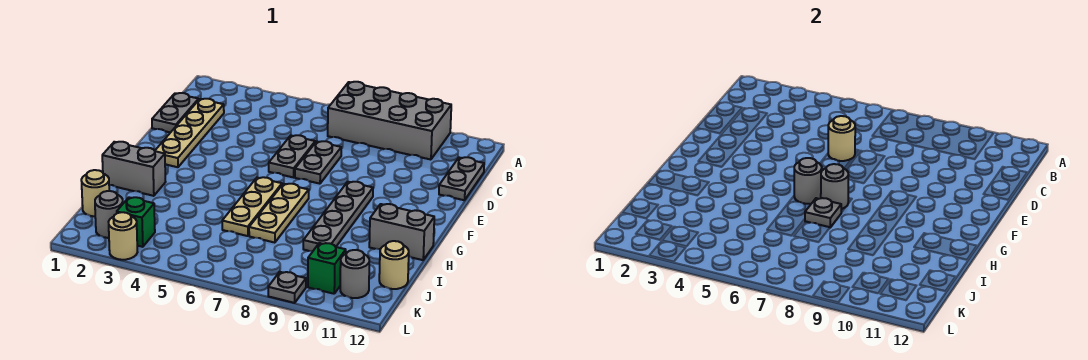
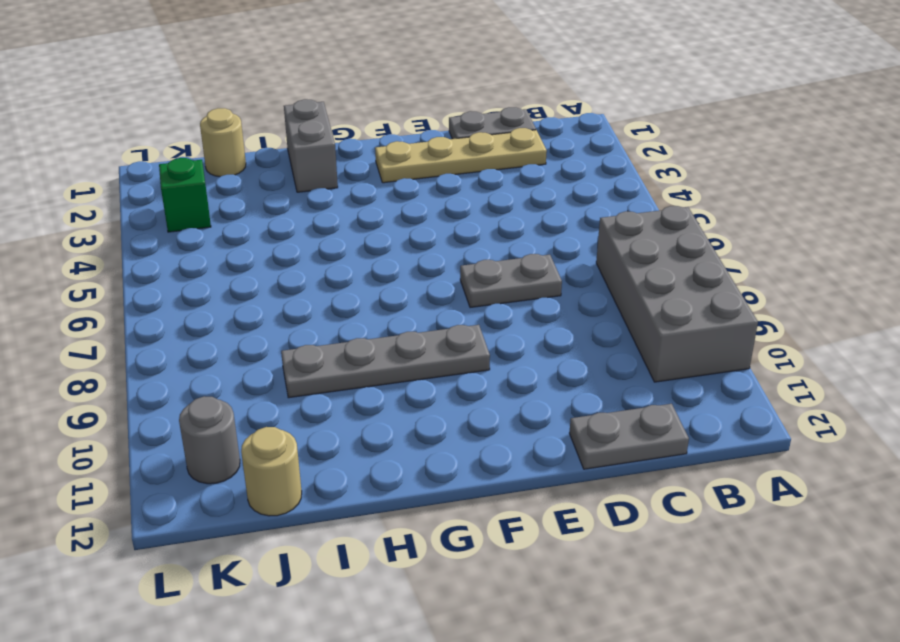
none -> grey plate D6:E6 level 1
none -> tan plate G6:I6 level 1
none -> tan plate G7:I7 level 1

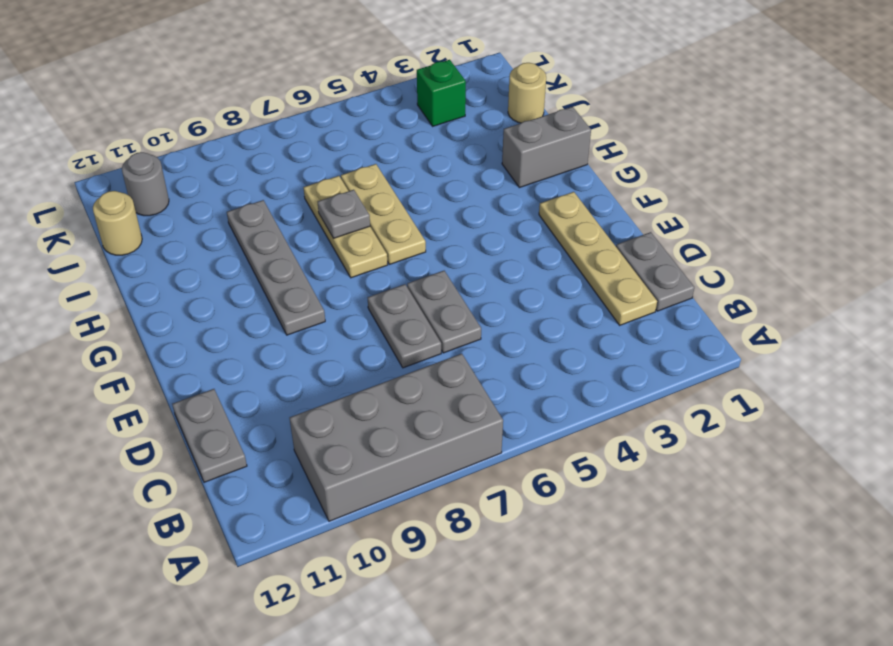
none -> grey brick H11:H12 level 1
none -> grey round brick K2 level 1
none -> green brick K10 level 1

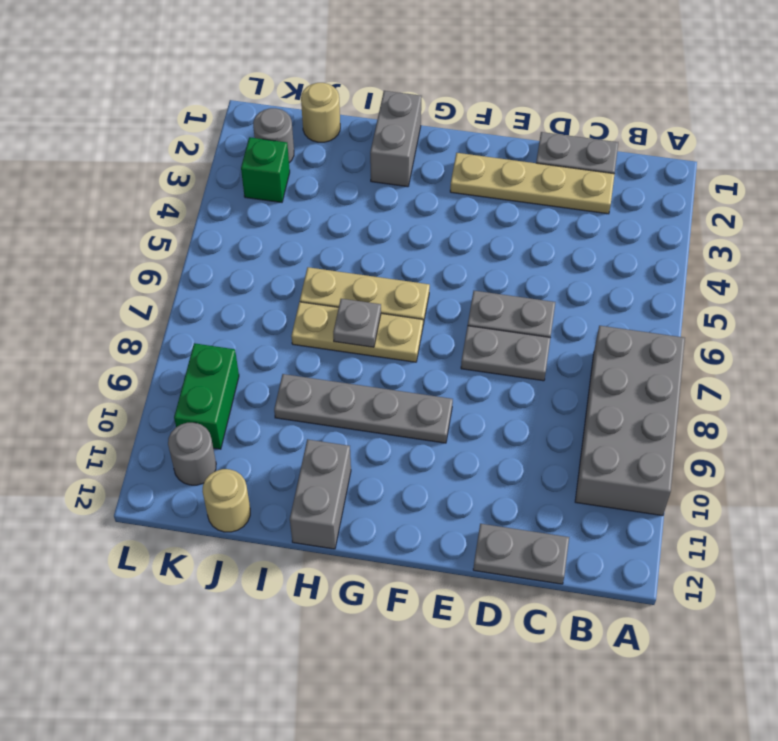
green brick K9:K10 level 1 -> green brick K10 level 1
none -> tan round brick L3 level 1
none -> grey plate L9 level 1
none -> tan round brick D6 level 2

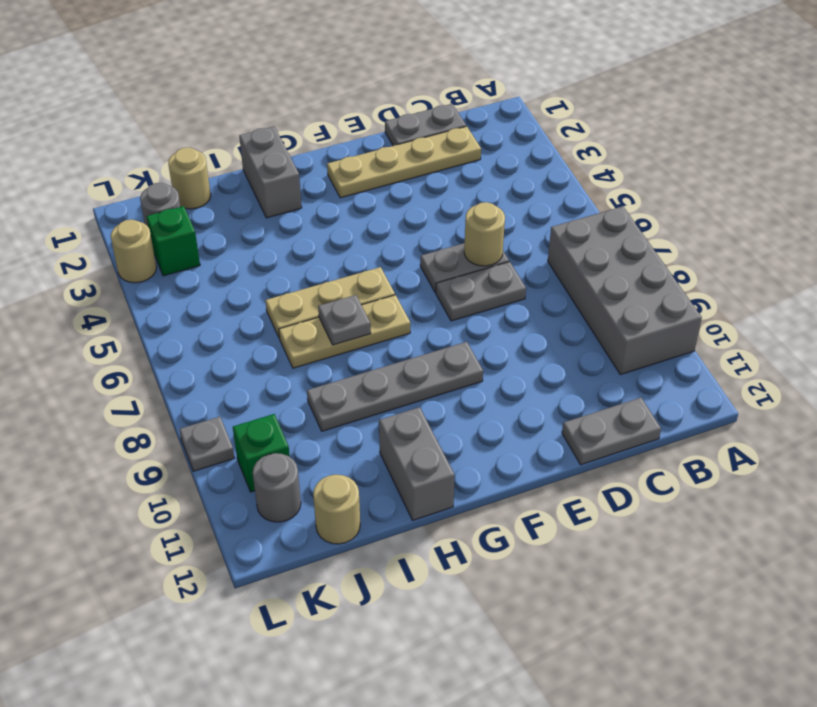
none -> grey round brick G6 level 2
none -> grey round brick G7 level 2

